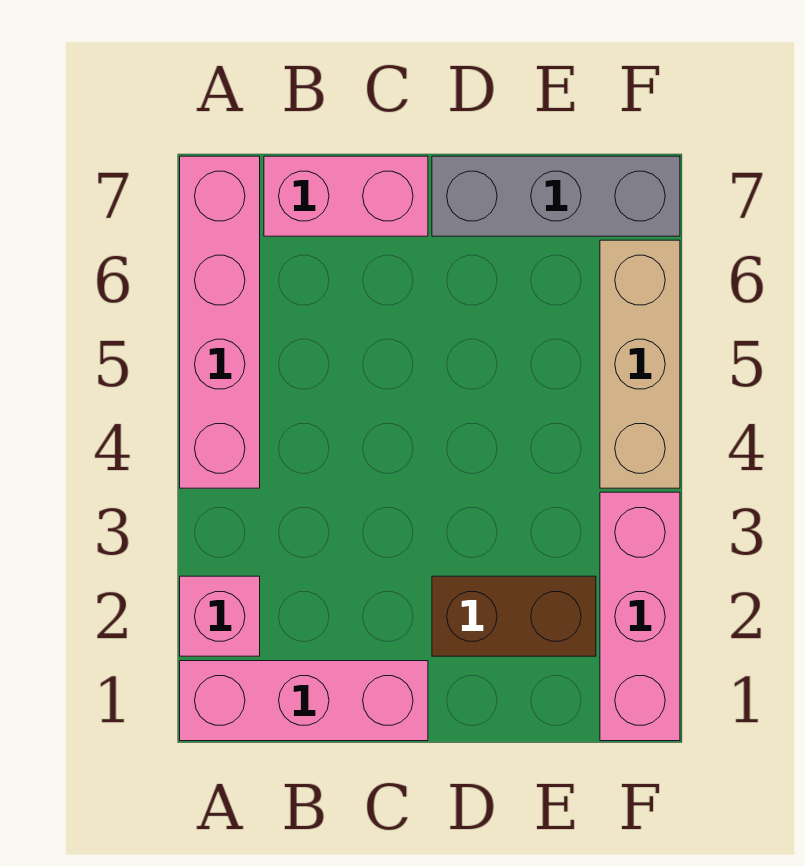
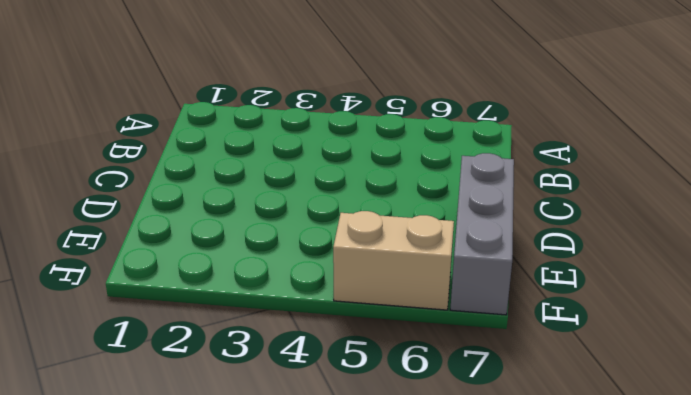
tan brick F5:F6 level 1 -> tan brick F4:F6 level 1
none -> pink brick A1:C1 level 1
none -> pink brick A2 level 1

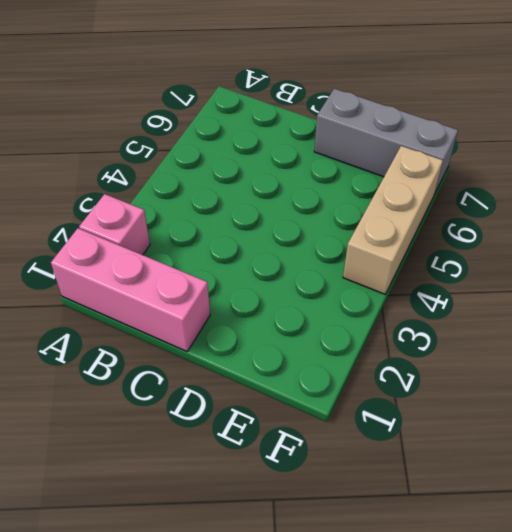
none -> pink brick A4:A7 level 1
none -> pink brick B7:C7 level 1

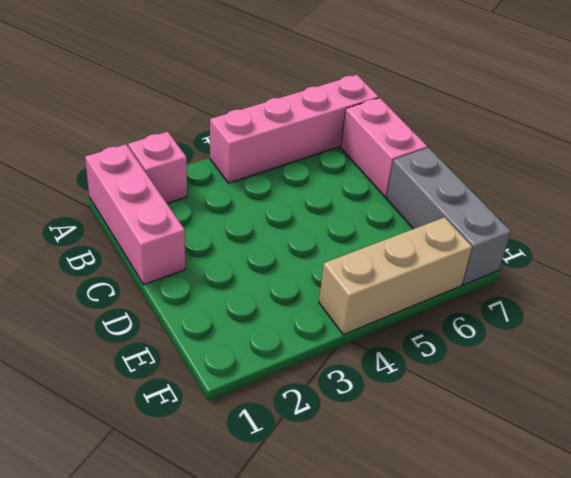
none -> brown brick D2:E2 level 1
none -> pink brick F1:F3 level 1

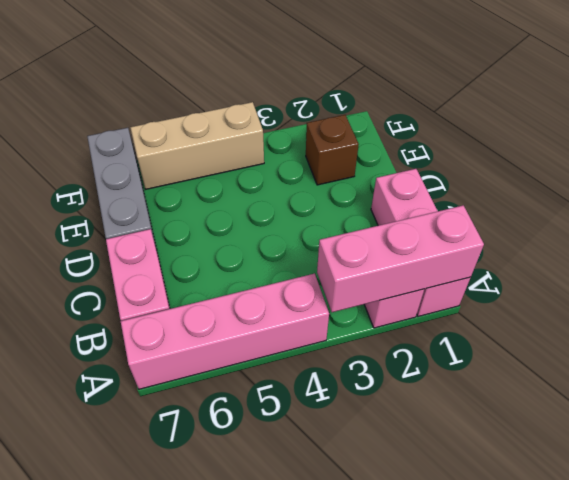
pink brick A1:A3 level 2 -> pink brick F1:F3 level 1
brown brick E2 level 1 -> brown brick D2:E2 level 1

